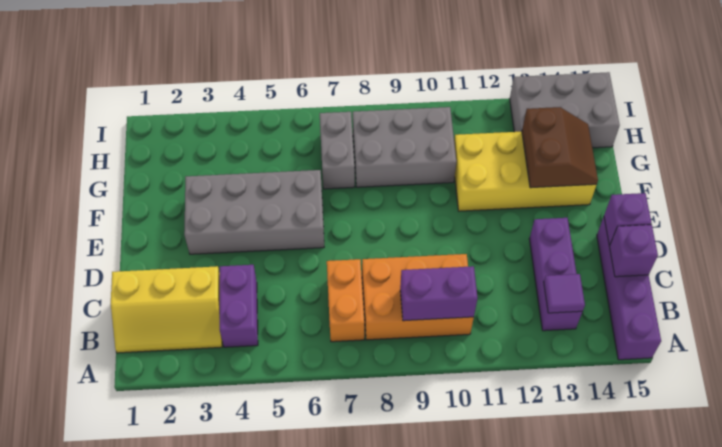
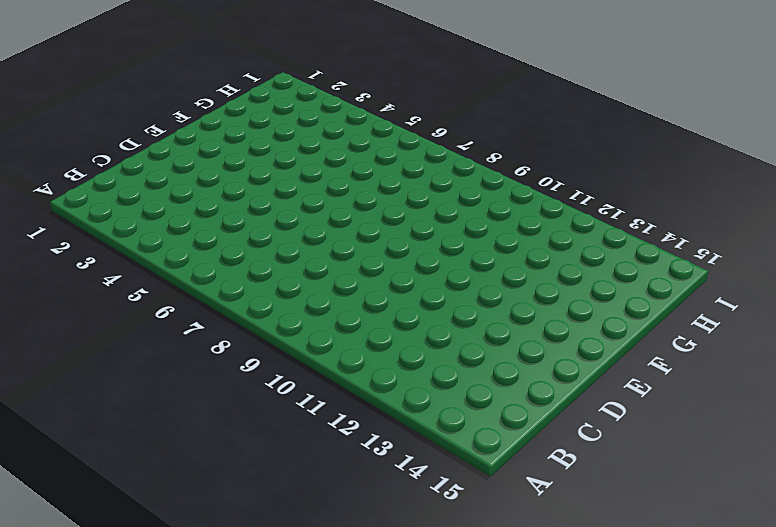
none -> purple brick A15:D15 level 1
none -> yellow slope B1:C3 level 1 top C
none -> purple brick B4:C4 level 1

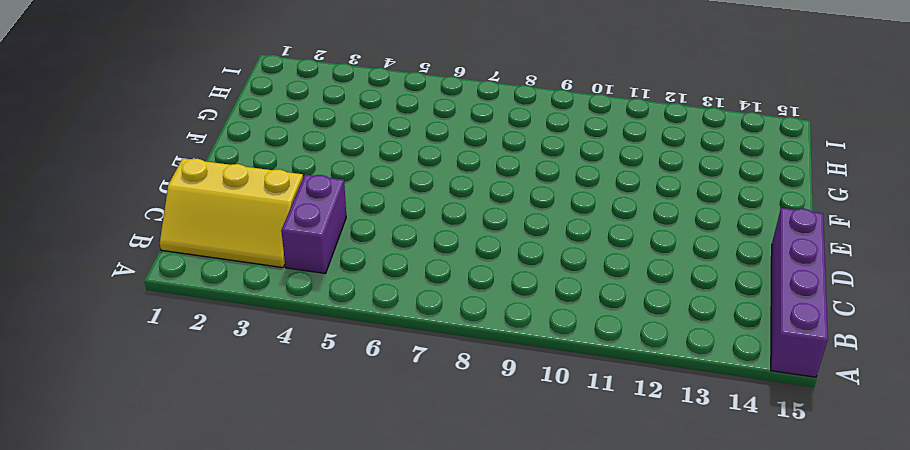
none -> orange brick B7:C7 level 1
none -> orange brick B8:C10 level 1
none -> purple brick B13:D13 level 1

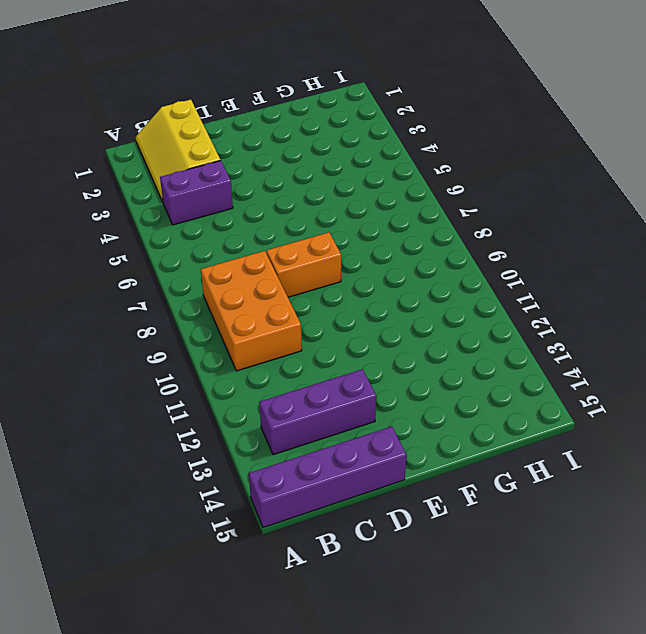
orange brick D8:E8 level 1 -> orange brick B7:C7 level 1
none -> grey brick E3:F6 level 1
none -> yellow brick F11:G14 level 1
none -> grey brick G7:H7 level 1

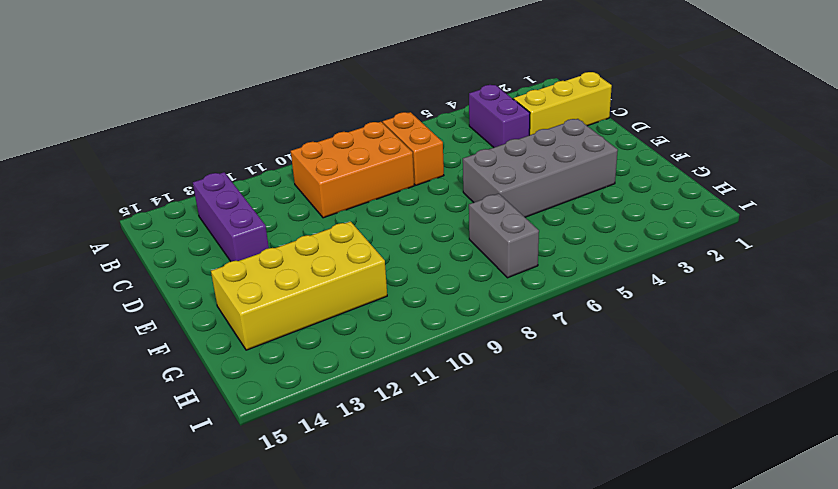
none -> purple brick A15:D15 level 1
none -> grey brick G8:H10 level 1
none -> grey brick H13:I15 level 1

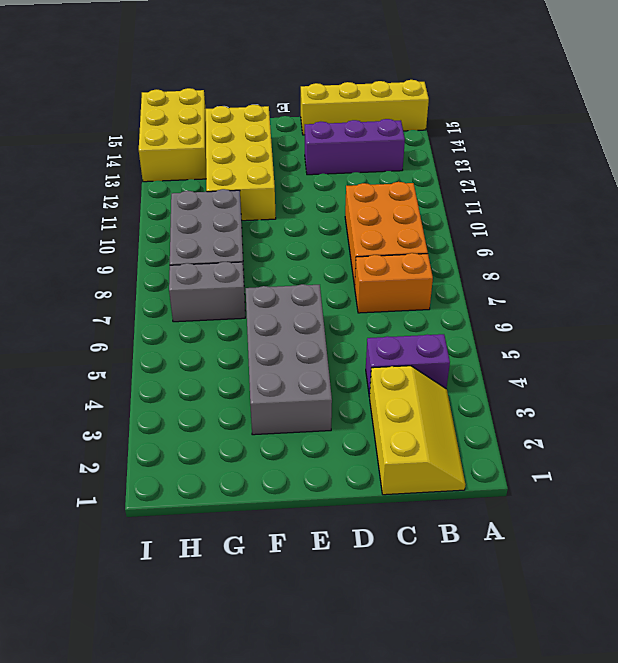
yellow brick A15:D15 level 1 -> purple brick A15:D15 level 1
yellow brick H13:I15 level 1 -> grey brick H13:I15 level 1
none -> purple brick B9:B10 level 2
none -> purple tile B13 level 2
none -> purple brick C15 level 2

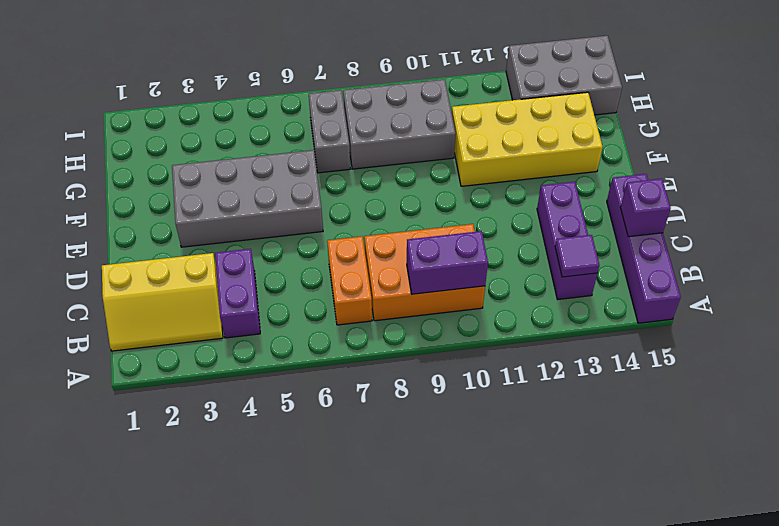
none -> purple brick D15 level 2
none -> brown slope F13:G14 level 2 top 13

